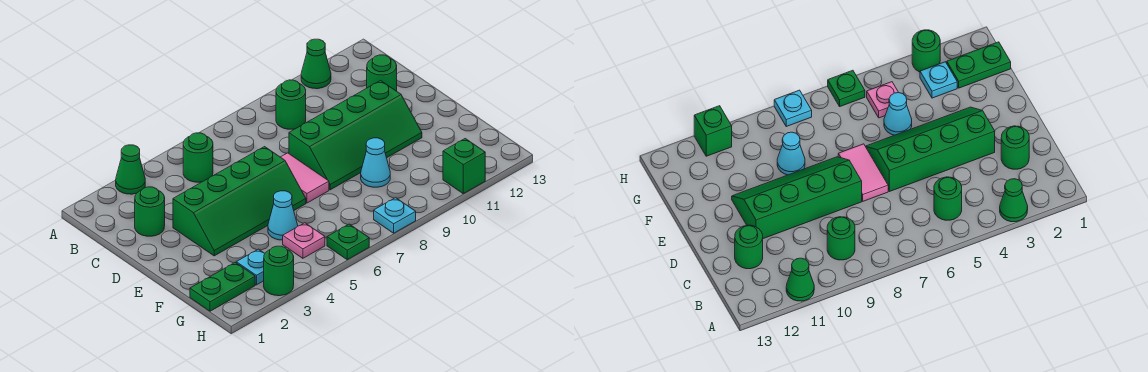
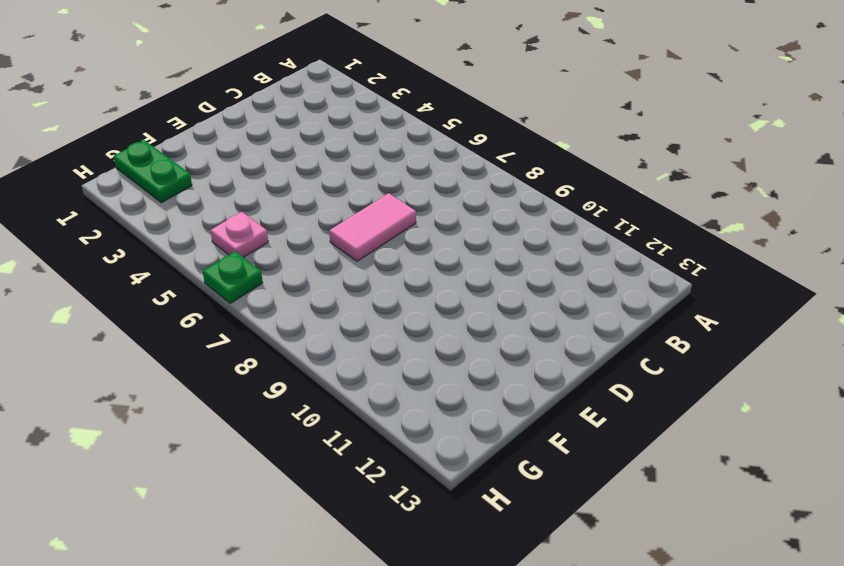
none -> green cone A3 level 1
none -> green cone A11 level 1
none -> green round brick B5 level 1

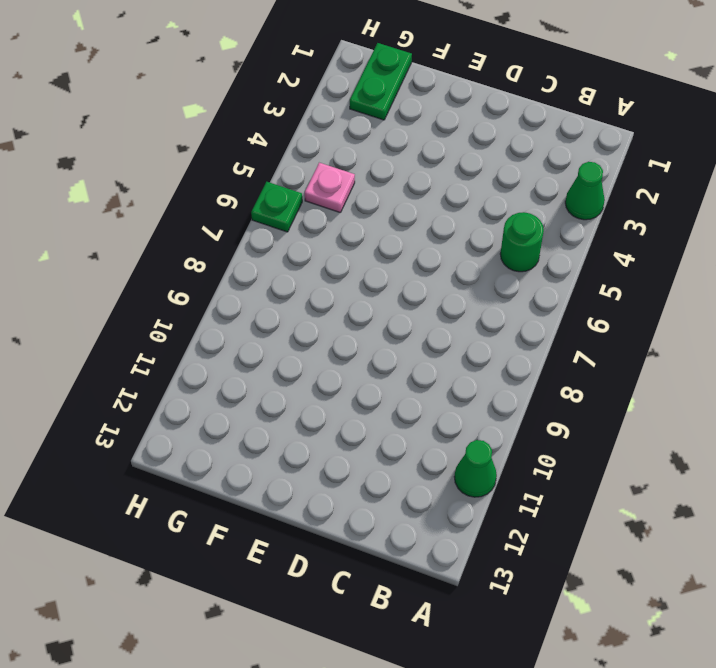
none -> green round brick B9 level 1
none -> green round brick C2 level 1
none -> green round brick C12 level 1

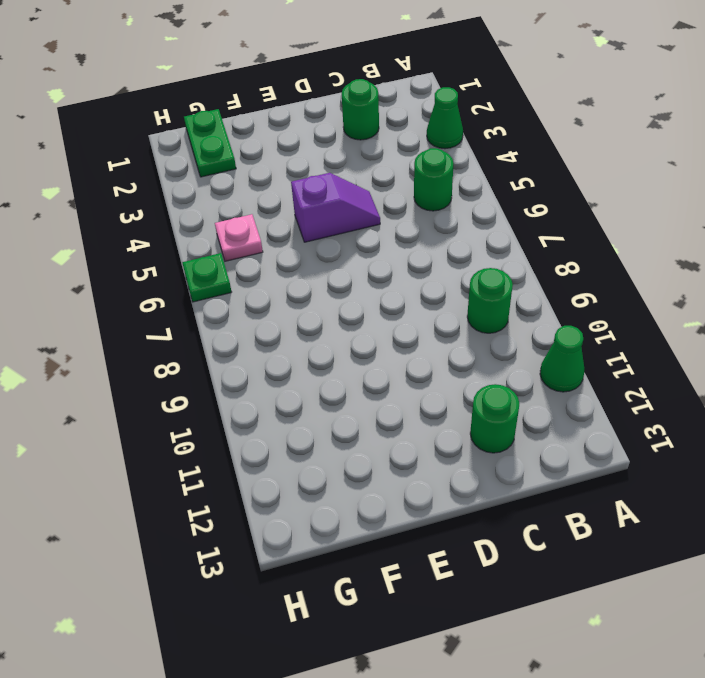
purple slope D5:E5 level 1 top E -> green slope D3:E6 level 1 top D
none -> pink tile D7:E7 level 1
none -> green slope D8:E11 level 1 top D
none -> cyan cone F5 level 1

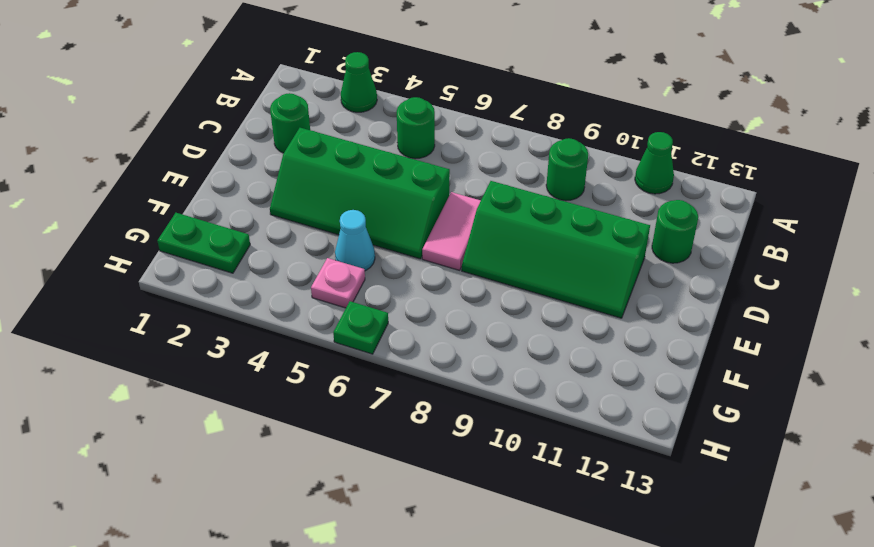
none -> cyan cone F9 level 1
none -> cyan plate G3 level 1
none -> green round brick H3 level 1

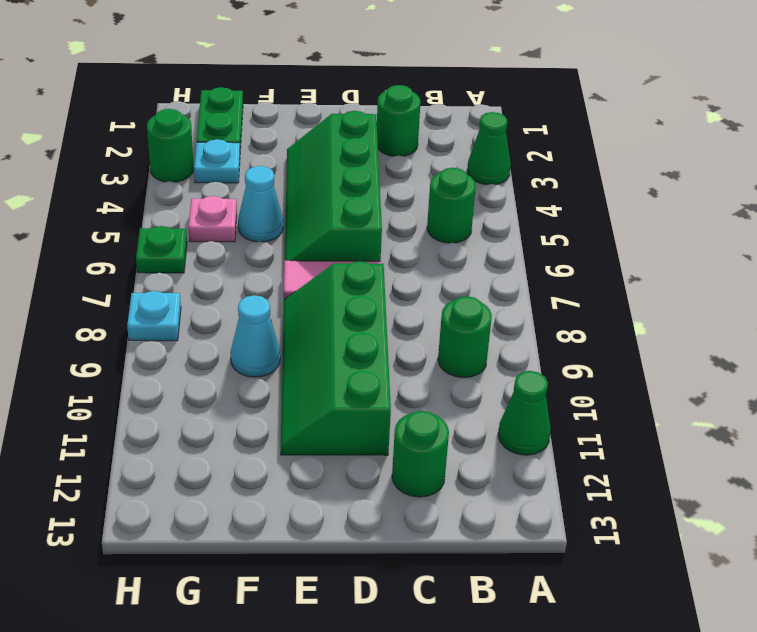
none -> green brick H11 level 1

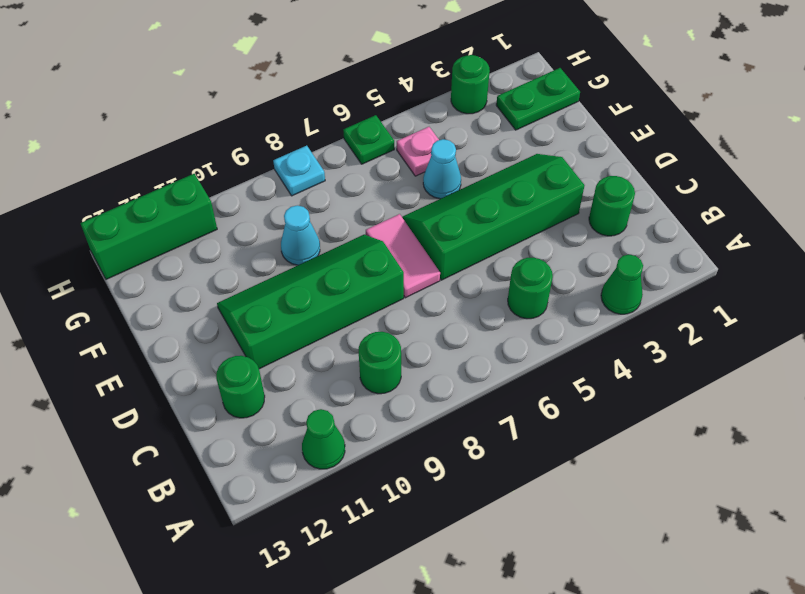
green brick H11:H13 level 1 -> green brick H11 level 1
none -> cyan plate G3 level 1

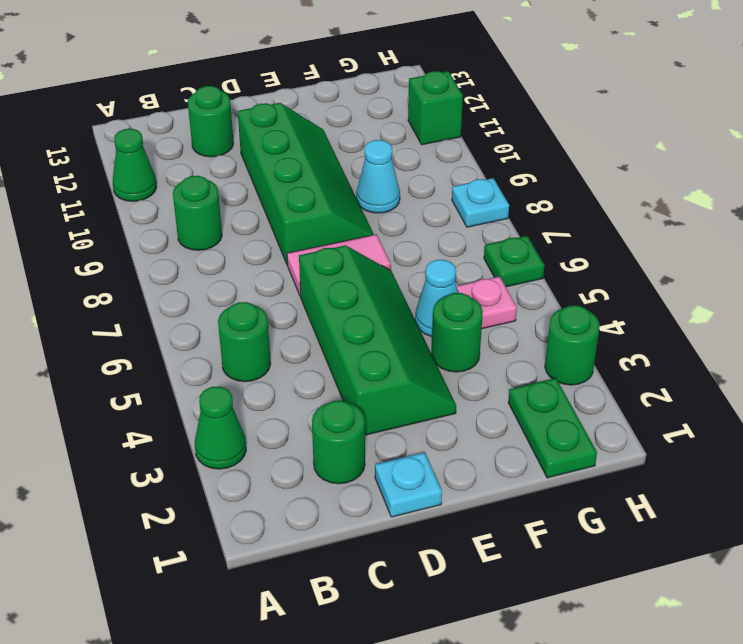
cyan plate D1 level 1 -> cyan plate G3 level 1
green round brick F4 level 1 -> none

